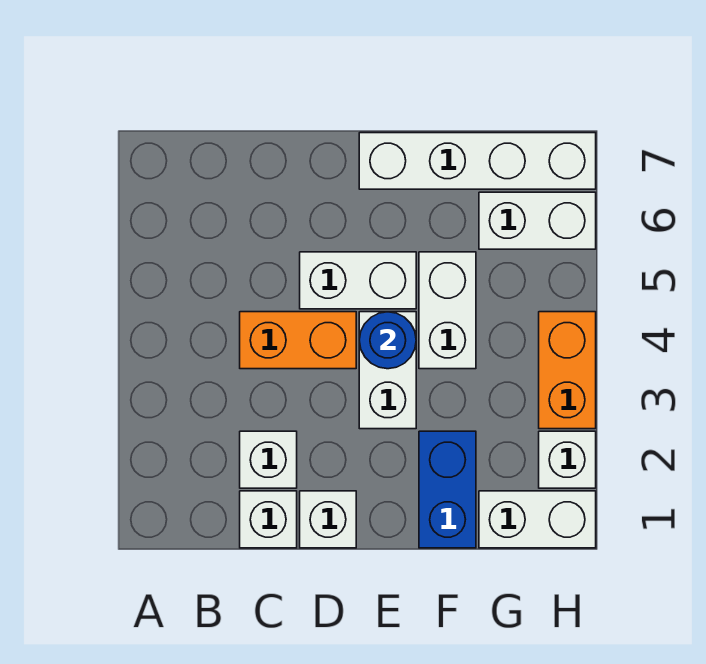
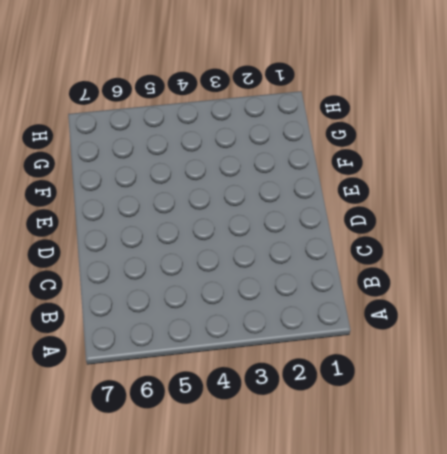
none -> white brick C1 level 1
none -> white brick C2 level 1
none -> orange brick C4:D4 level 1

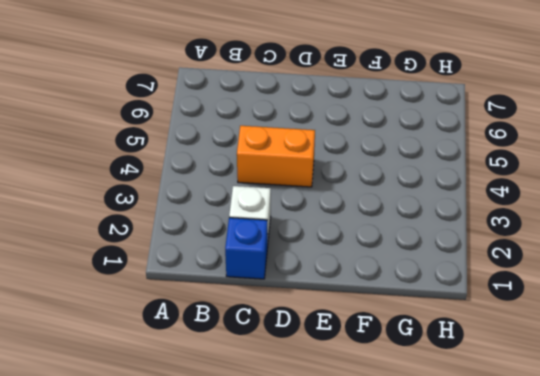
blue brick C1 level 1 -> white brick C1 level 1
none -> white brick D1 level 1
none -> white brick D5:E5 level 1
none -> white brick E3:E4 level 1

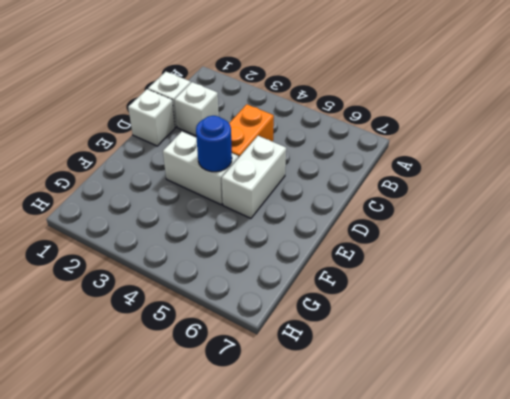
none -> white brick E7:H7 level 1
none -> blue brick F1:F2 level 1
none -> white brick F4:F5 level 1

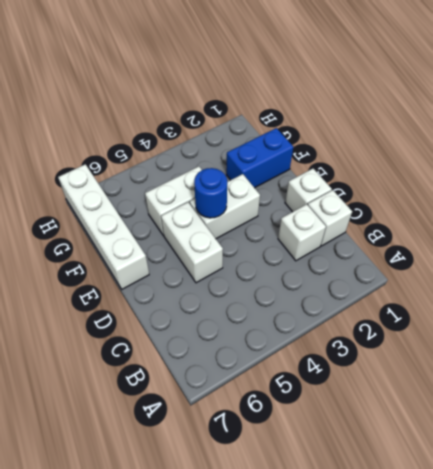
none -> orange brick C4:D4 level 1
none -> white brick G1:H1 level 1
none -> white brick G6:H6 level 1

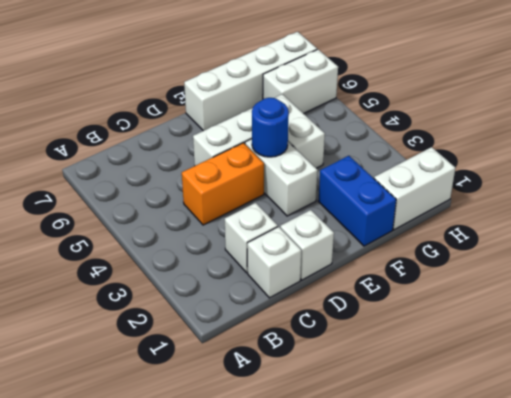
none -> white brick H2 level 1
none -> orange brick H3:H4 level 1

